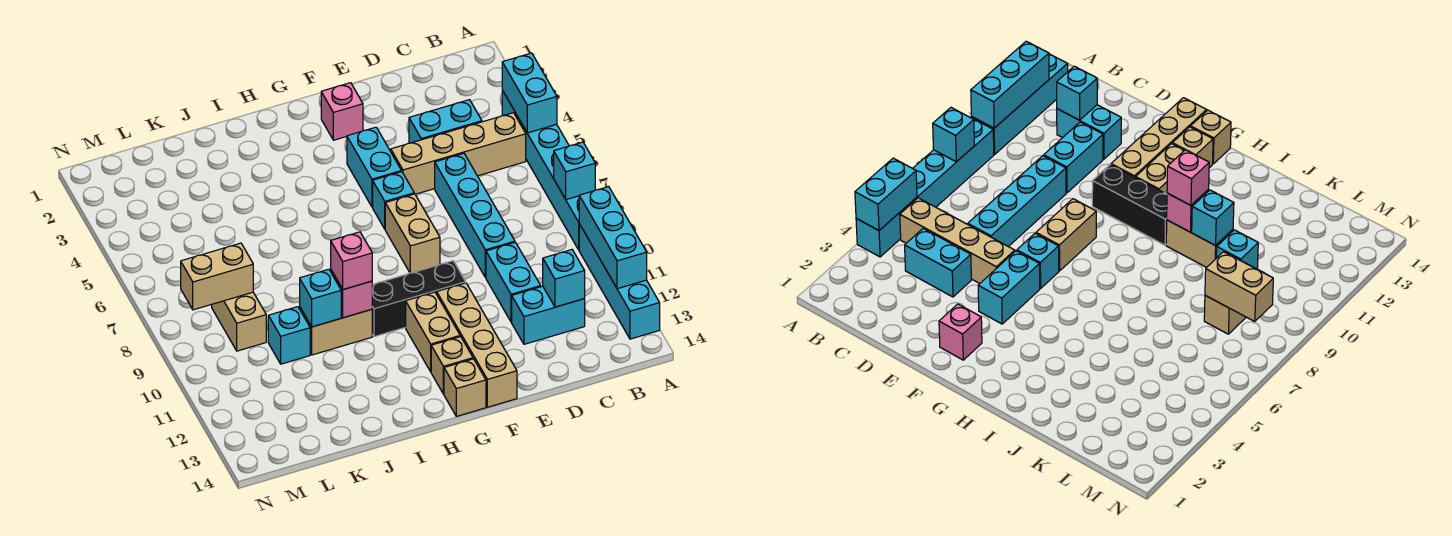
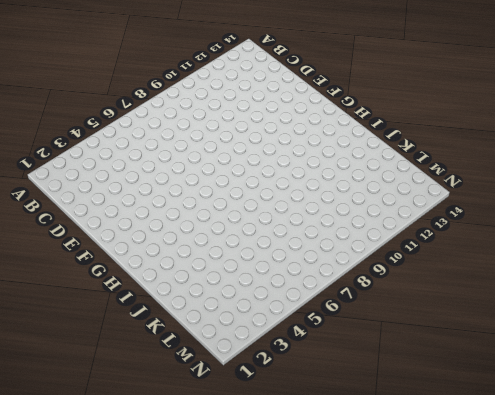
none -> cyan brick A4:A9 level 1
none -> cyan brick A10:A13 level 1
none -> tan brick B5:E5 level 1

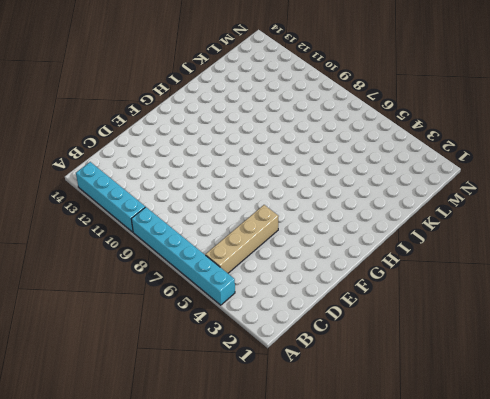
none -> cyan brick C4:D4 level 1
none -> cyan brick C12:D12 level 1
none -> cyan brick D6:D9 level 1

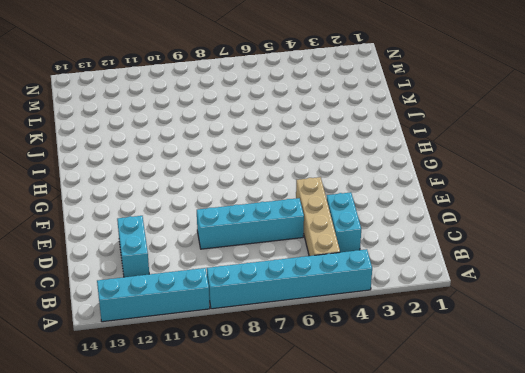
none -> cyan brick D10:D11 level 1
none -> pink brick F2 level 1
none -> cyan brick F4:F5 level 1

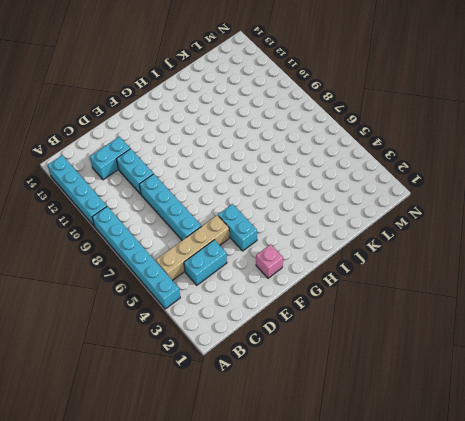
none -> cyan brick F6 level 1
none -> tan brick F7:F8 level 1
none -> black brick F10:H10 level 1

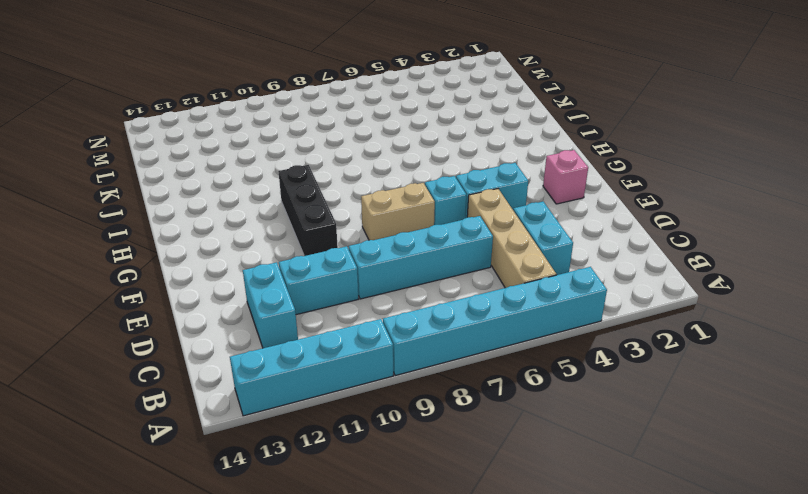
none -> tan brick F11:F14 level 1
none -> tan brick G11:G12 level 1
none -> tan brick G13 level 1

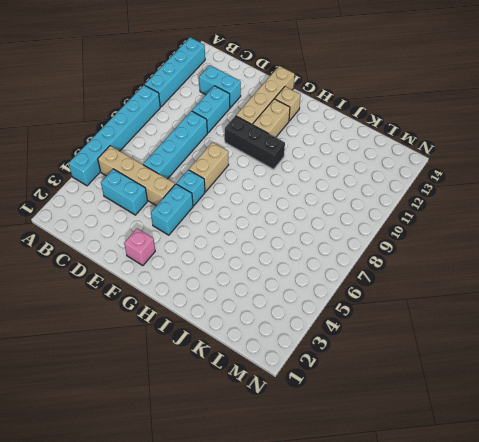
none -> tan brick G14 level 1
none -> tan brick I10:J10 level 1
none -> cyan brick K10 level 1

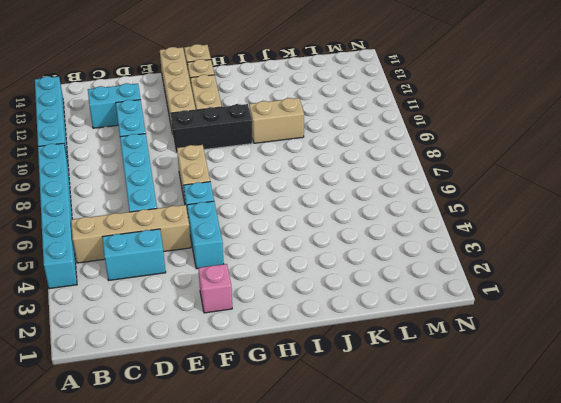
none -> cyan brick K10 level 1
none -> tan brick L8:L9 level 1
none -> cyan brick A4:A5 level 2

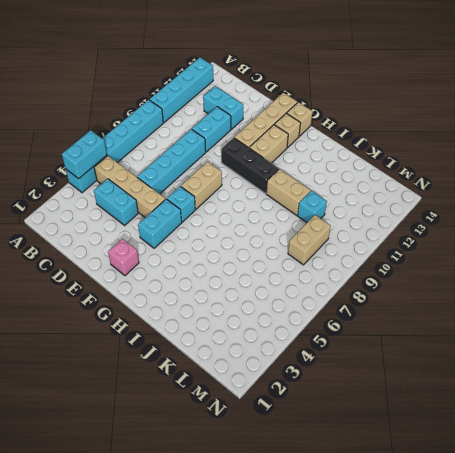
none -> cyan brick A8 level 2
none -> cyan brick A10:A12 level 2
none -> cyan brick C12 level 2

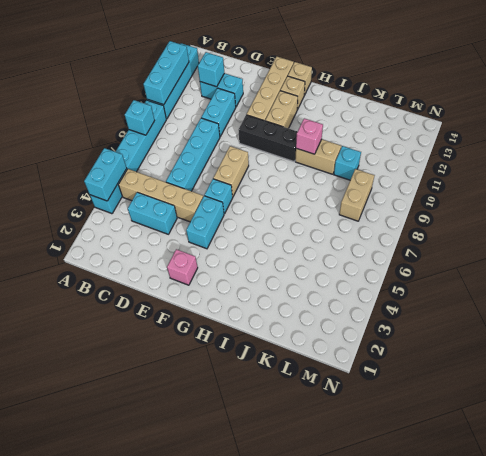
none -> cyan brick J10 level 2
none -> tan brick L8:M8 level 2
none -> pink brick I10 level 3

